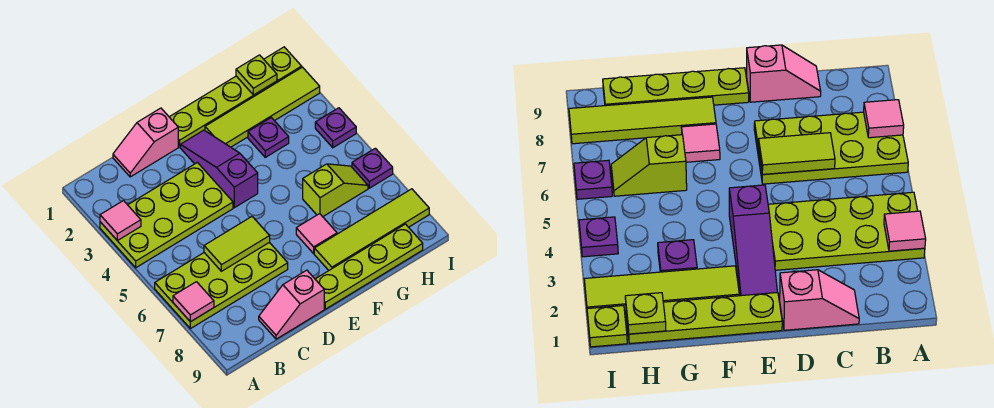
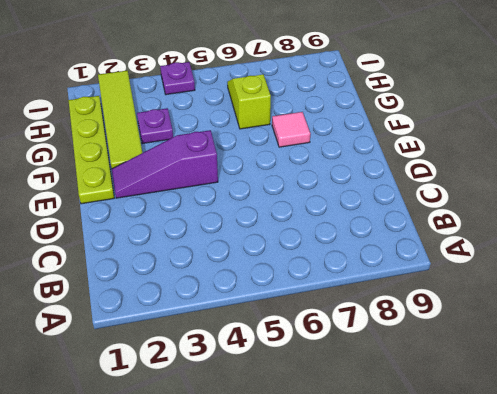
none -> lime plate A3:D4 level 1
none -> lime plate A6:D7 level 1
none -> pink slope C1:D1 level 1 top D

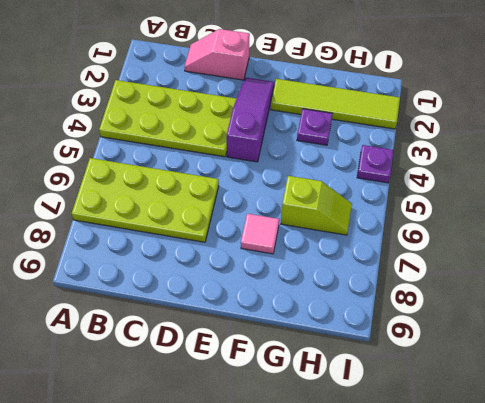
none -> pink slope C9:D9 level 1 top D
none -> lime plate E1:H1 level 1
none -> lime plate E9:H9 level 1

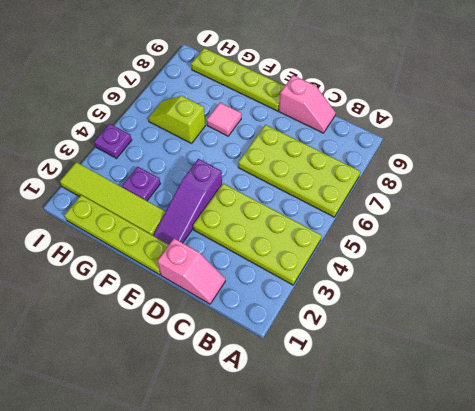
none -> lime tile F8:I8 level 1
none -> lime plate I1 level 1
none -> purple plate I6 level 1

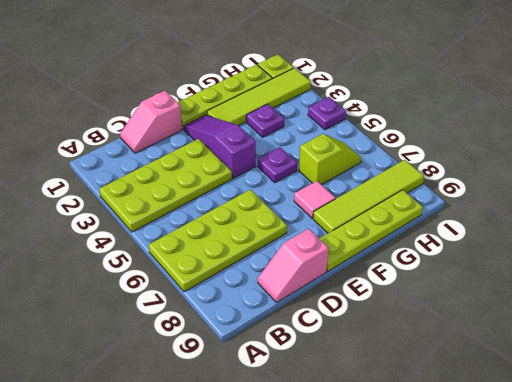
purple plate F5 level 1 -> purple plate I6 level 1
none -> pink tile A3 level 2
none -> pink tile A7 level 2
none -> lime tile C6:D6 level 2

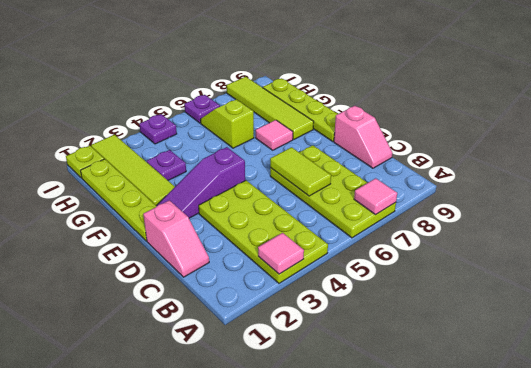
none -> lime plate H1 level 2

